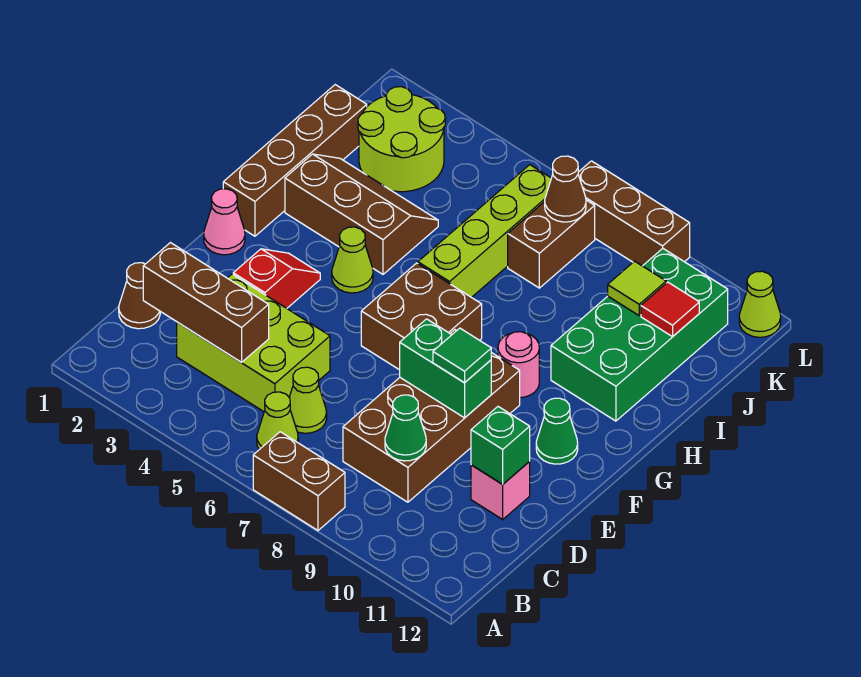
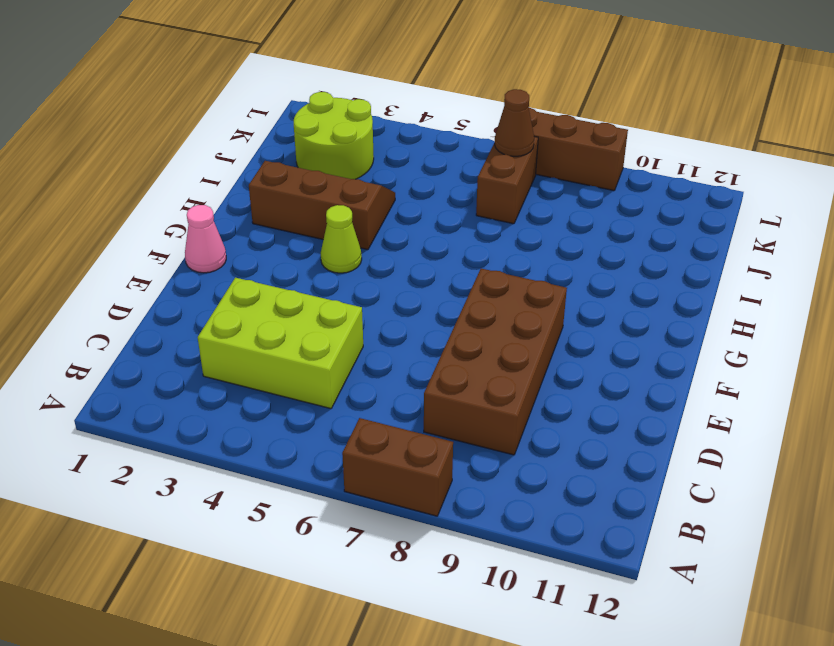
none -> lime cone B6 level 1
none -> brown cone C1 level 1
none -> lime cone C6 level 1

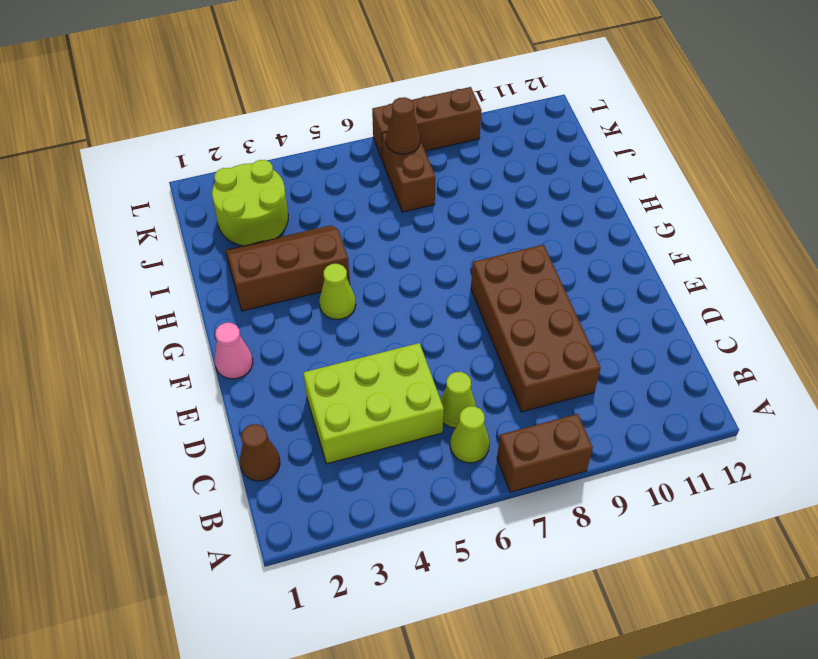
none -> pink brick D11 level 1
none -> red slope E3:F3 level 1 top E
none -> brown brick F6:G7 level 1

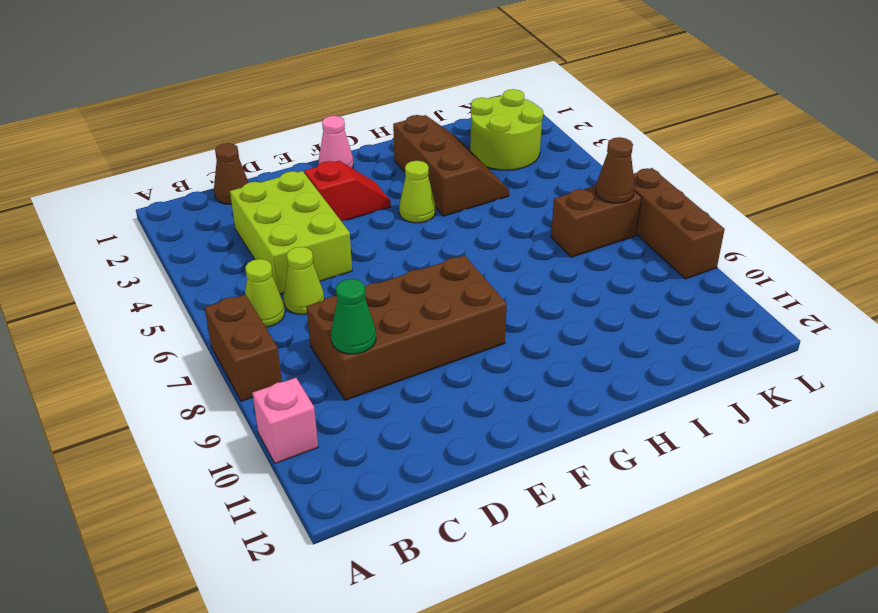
pink brick A10 level 1 -> pink brick D11 level 1
none -> brown brick F6:G7 level 1
none -> green cone F11 level 1
none -> brown brick G1:J1 level 1

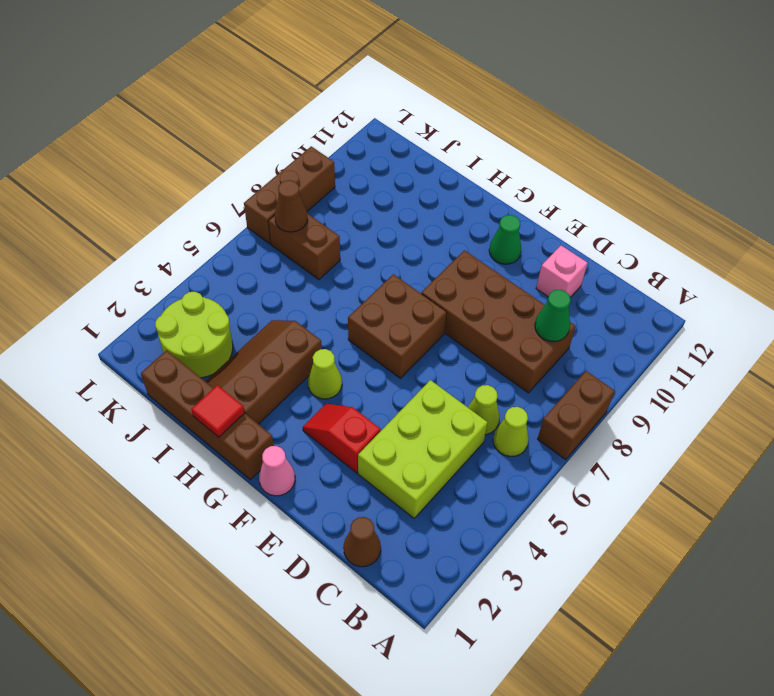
red tile H1 level 2 -> red tile J11 level 2
none -> pink round brick G9 level 1
none -> lime brick H6:K6 level 1
none -> green brick H10:K11 level 1

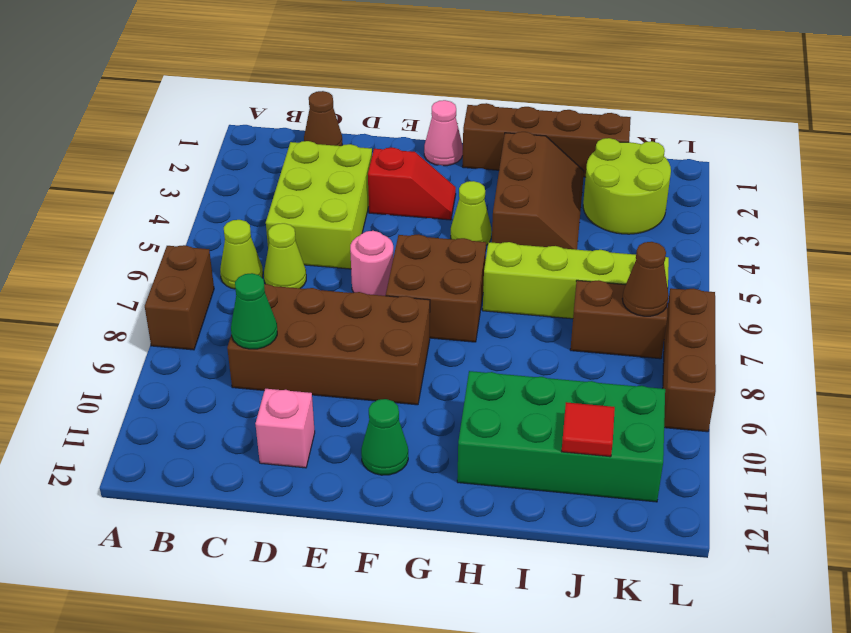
pink round brick E6 level 1 -> pink round brick G9 level 1
none -> lime cone L12 level 1
none -> brown brick C2:C4 level 2
none -> green brick D11 level 2

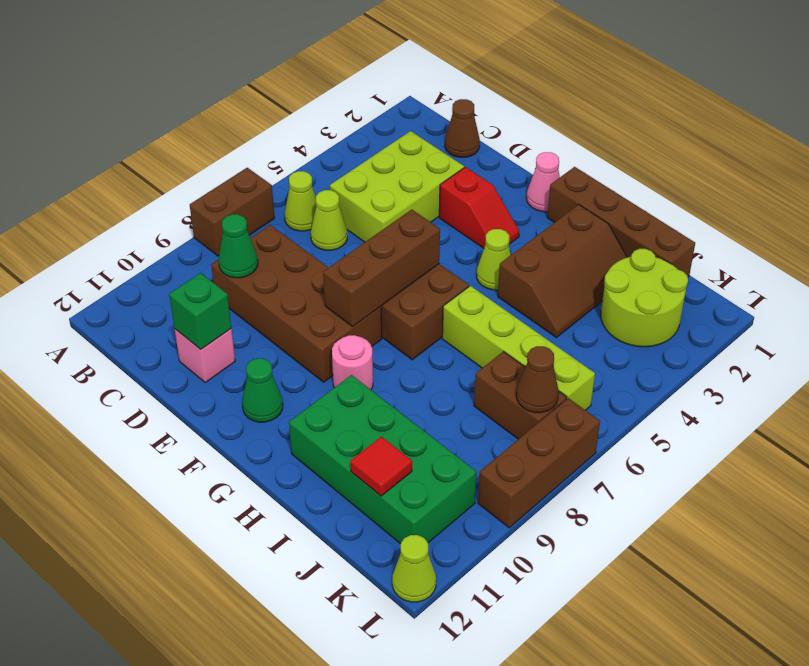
brown brick F6:F8 level 2 -> brown brick C2:C4 level 2
none -> green brick E8:E9 level 2
none -> lime tile J10 level 2
none -> green tile E9 level 3

